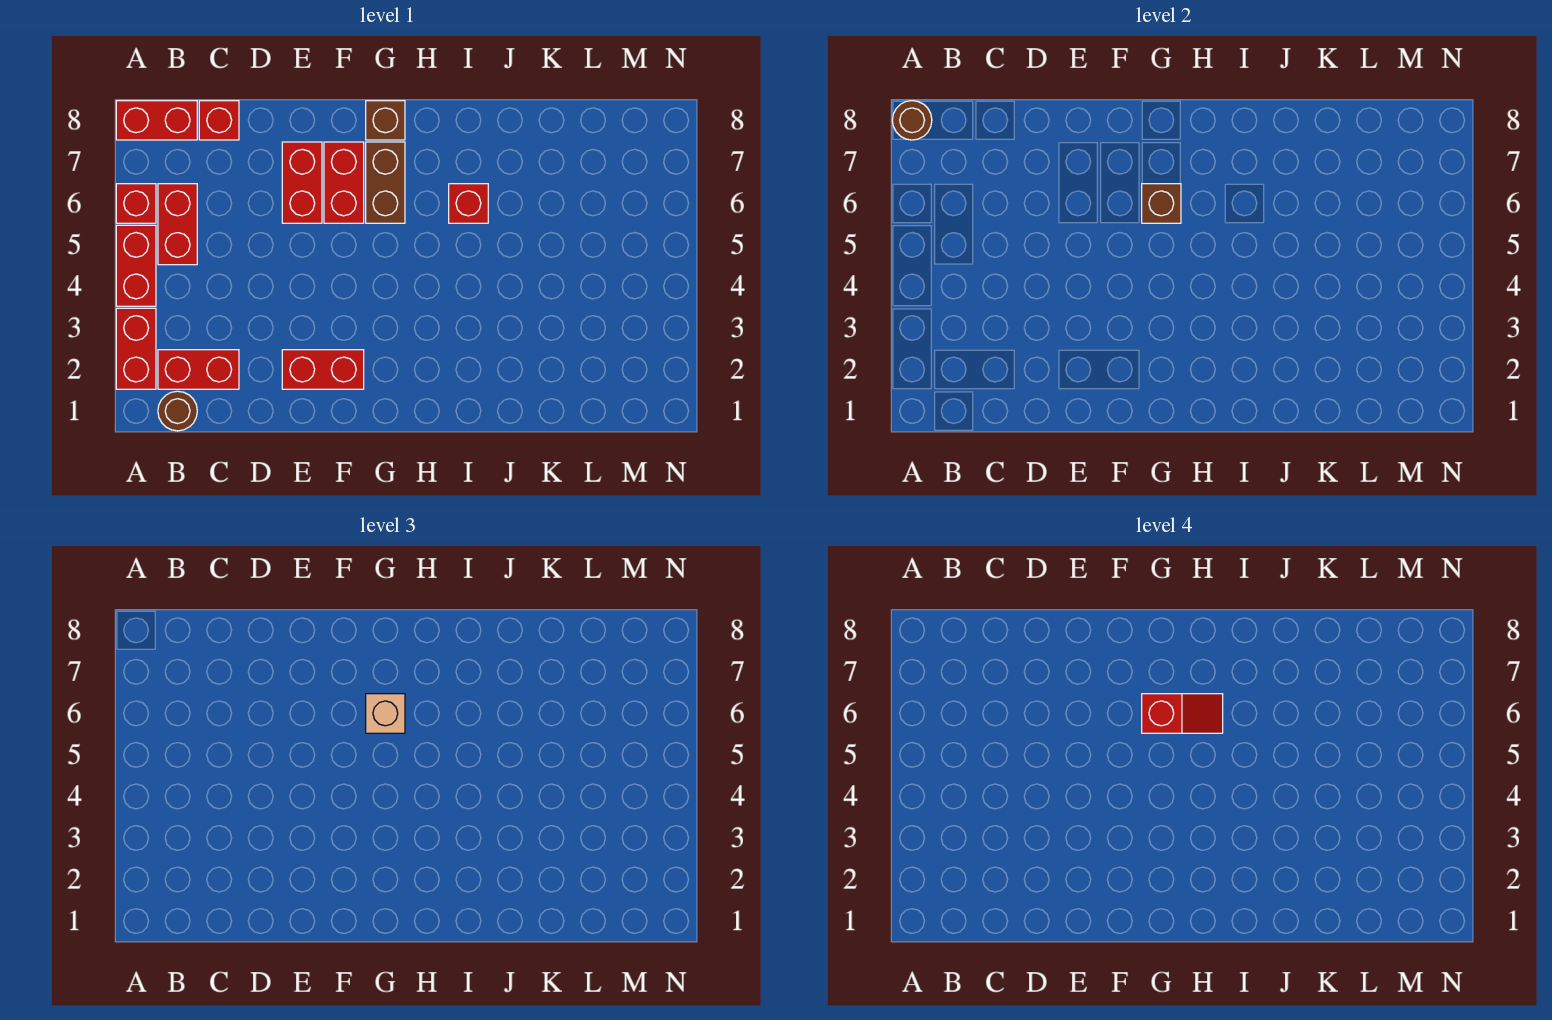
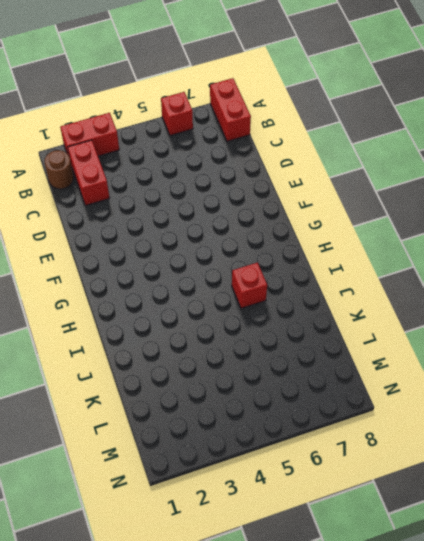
none -> red brick A4:A5 level 1
none -> red brick B5:B6 level 1
none -> red brick C8 level 1

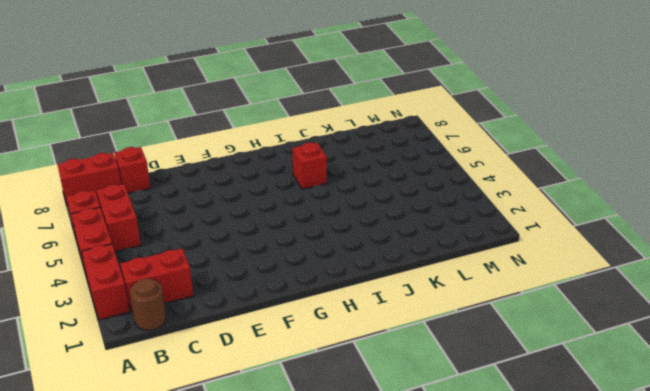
none -> red brick E2:F2 level 1
none -> red brick E6:E7 level 1
none -> red brick F6:F7 level 1

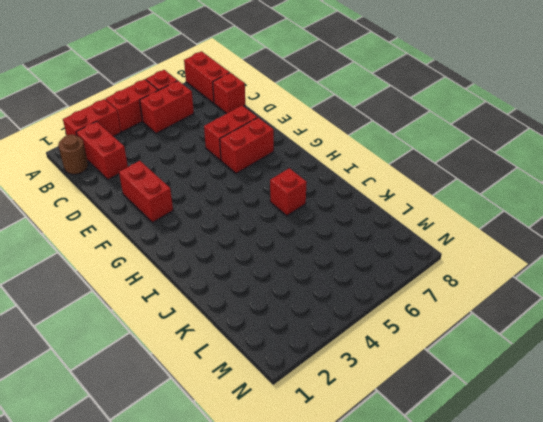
none -> brown brick G6:G7 level 1
none -> brown brick G8 level 1
none -> brown round brick A8 level 2

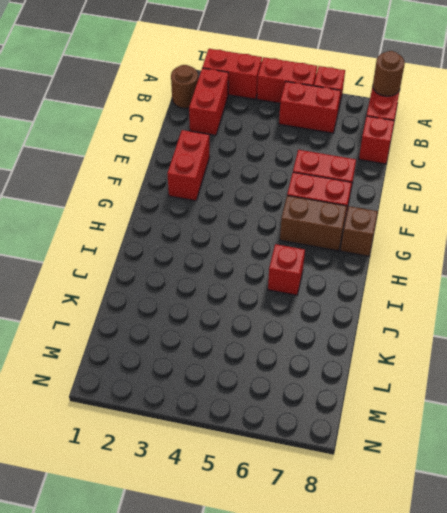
none -> brown brick G6 level 2
none -> tan brick G6 level 3
none -> red slope G6:H6 level 4 top G

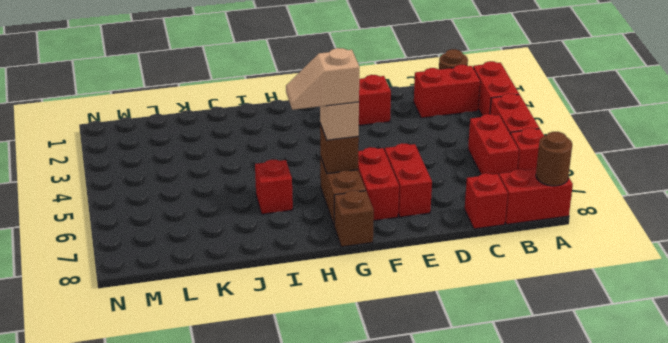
tan slope G6:H6 level 4 top G -> red slope G6:H6 level 4 top G

